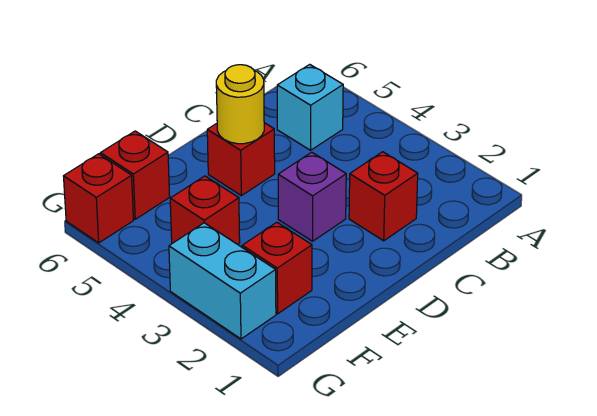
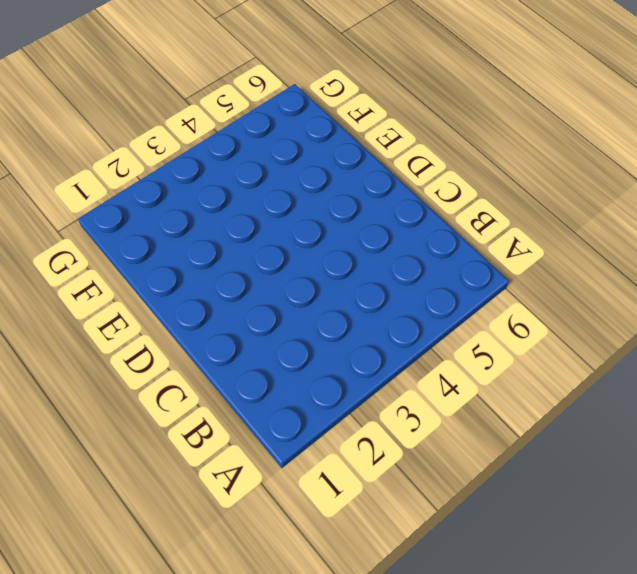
none -> cyan brick B5 level 1
none -> red brick C2 level 1

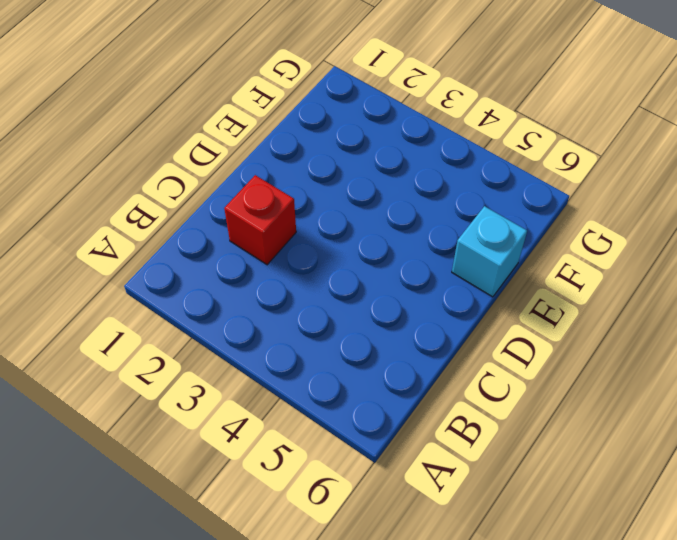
cyan brick E6 level 1 -> cyan brick B5 level 1
none -> purple brick D3 level 1
none -> red brick D5 level 1

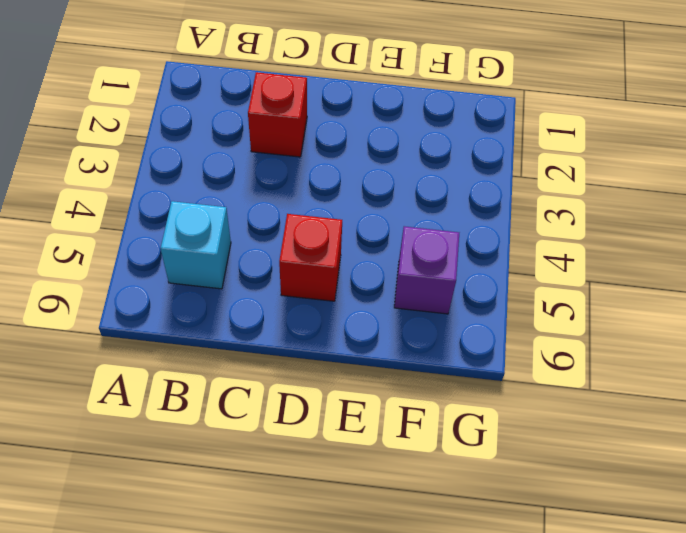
purple brick F5 level 1 -> purple brick D3 level 1
none -> red brick F2 level 1
none -> red brick F4 level 1

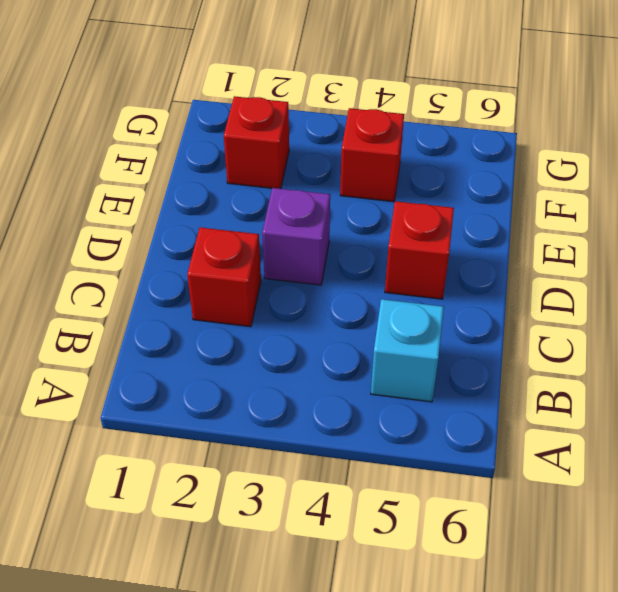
none -> red brick F6 level 1
none -> cyan brick G2:G3 level 1

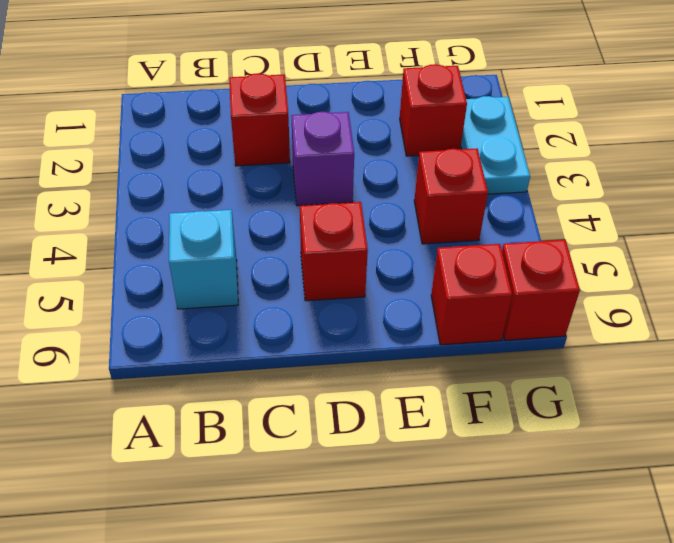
cyan plate G2:G3 level 1 -> cyan brick G2:G3 level 1
none -> yellow round brick D5 level 2

